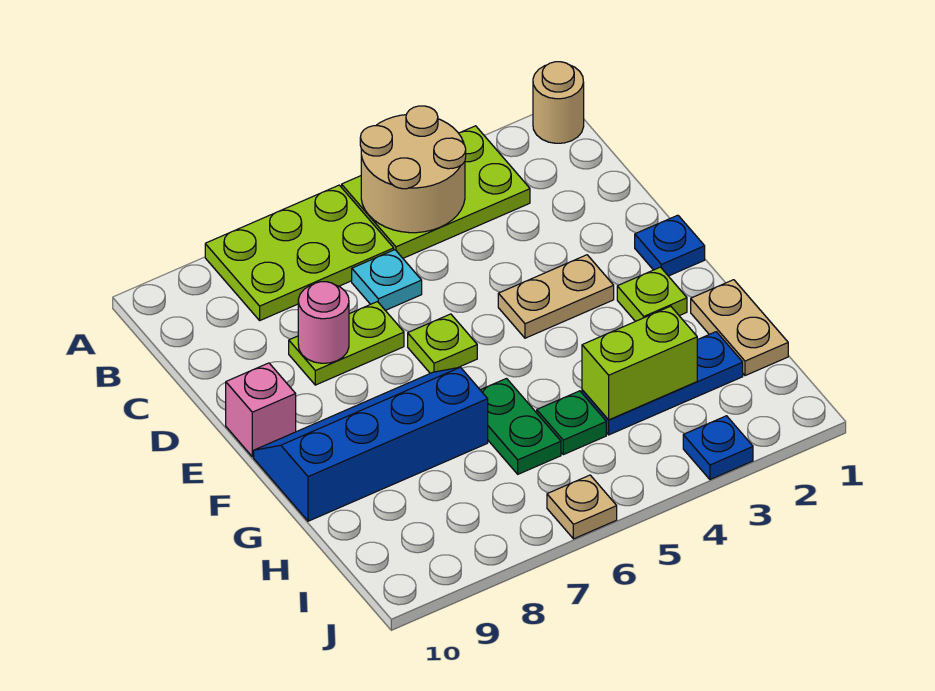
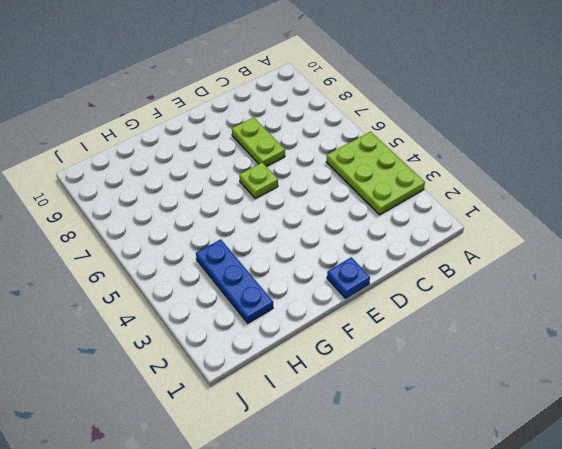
none -> tan round brick A1 level 1
none -> lime plate A6:B8 level 1
none -> cyan plate C6 level 1

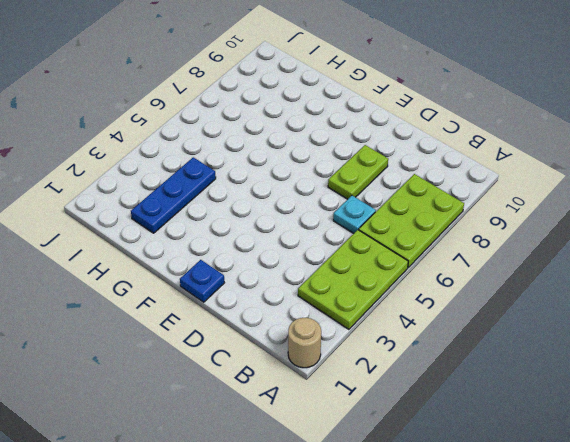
none -> tan plate E3:E4 level 1
none -> lime plate E6 level 1
none -> pink brick E10 level 1

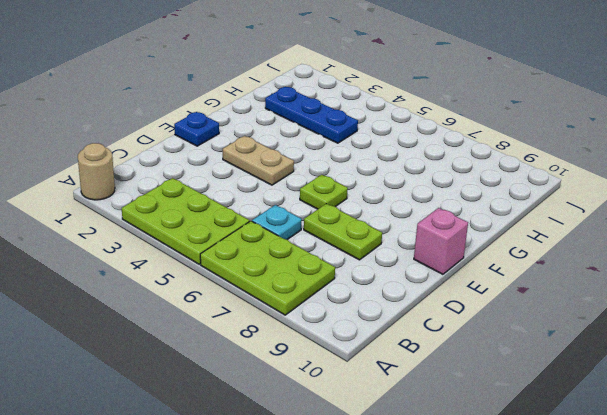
none -> lime plate F2 level 1
none -> blue slope F7:G10 level 1 top G
none -> tan plate G1:H1 level 1

